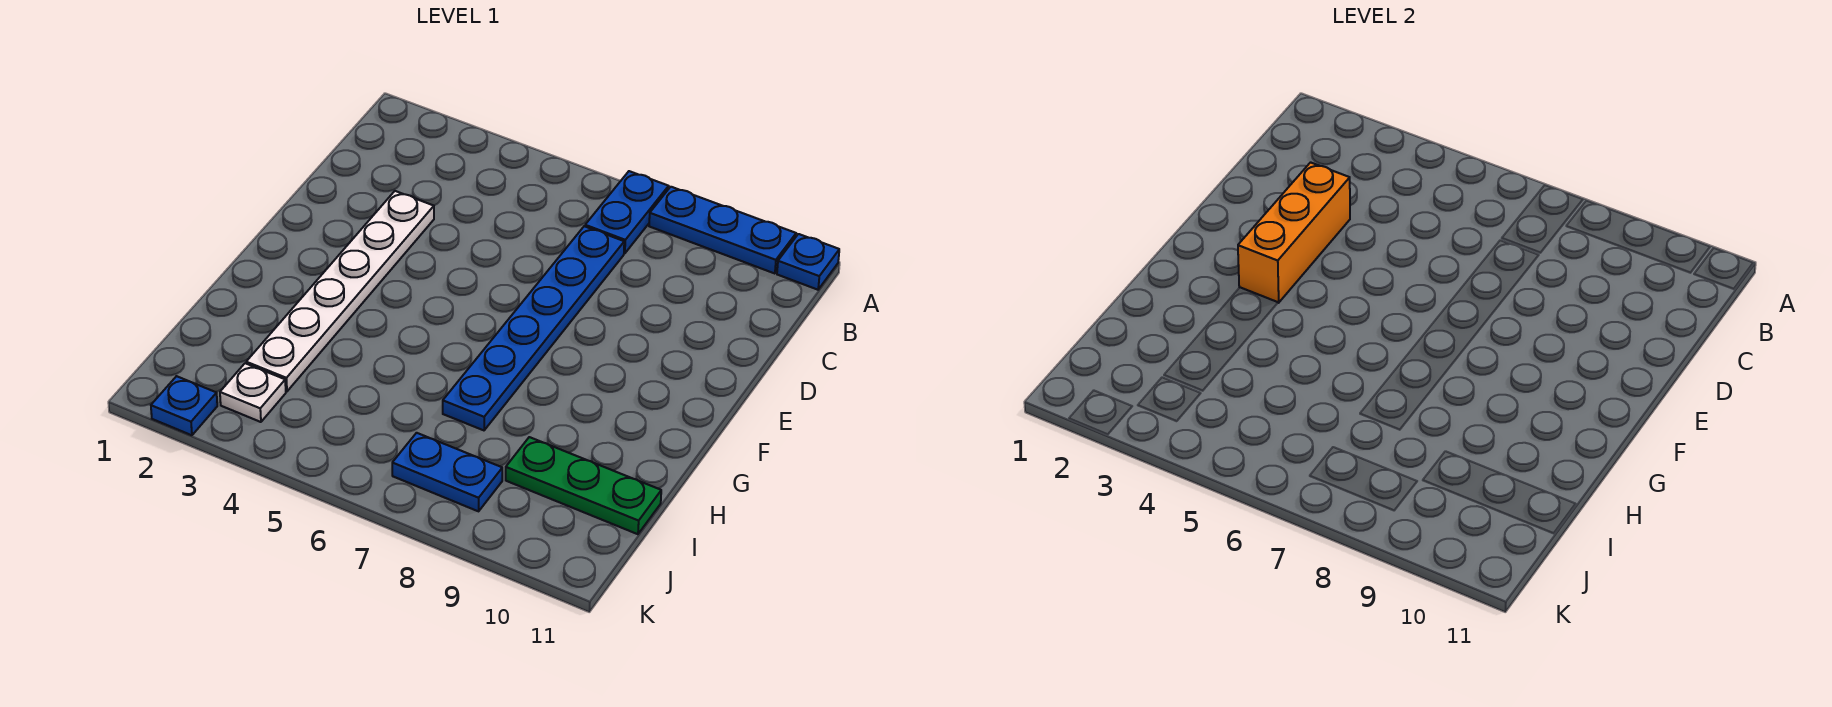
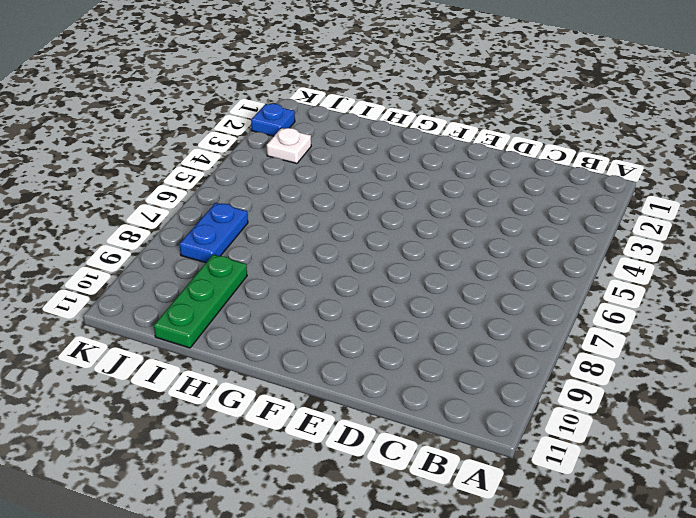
none -> blue plate A7:B7 level 1
none -> blue plate A8:A10 level 1

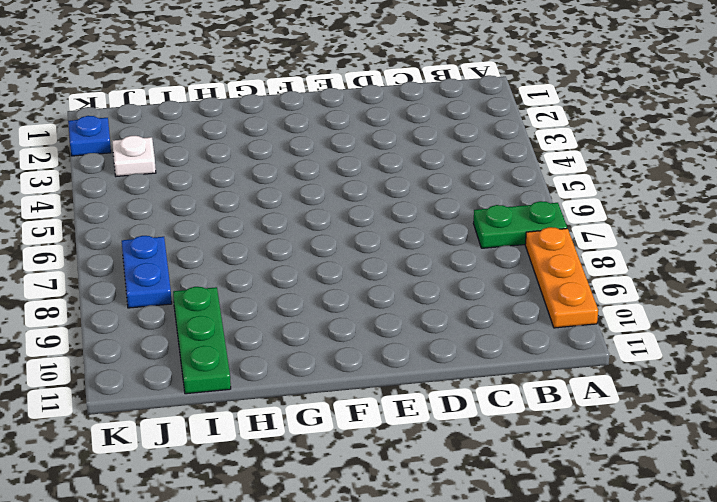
green plate A7:B7 level 1 -> blue plate A7:B7 level 1
orange plate A8:A10 level 1 -> blue plate A8:A10 level 1
none -> blue plate A11 level 1
none -> blue plate C7:H7 level 1

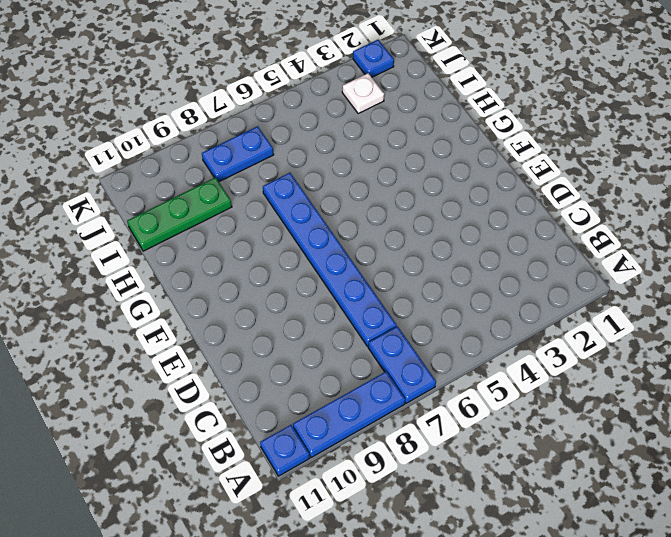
none -> white plate D3:I3 level 1
none -> orange brick D3:F3 level 2

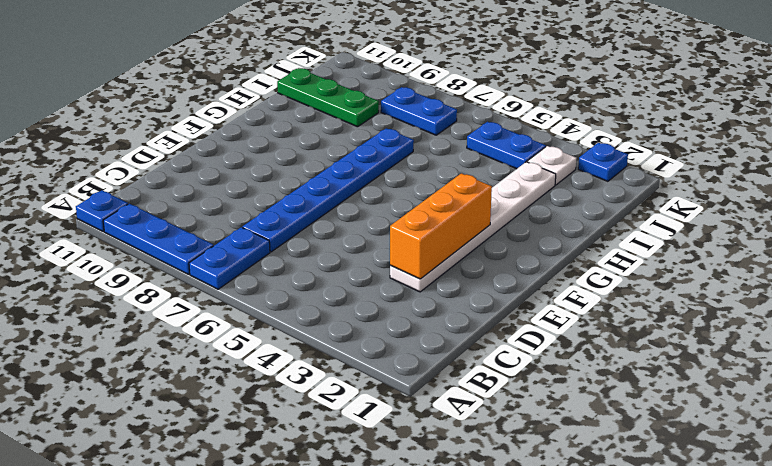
blue plate J4:J5 level 1 -> none

